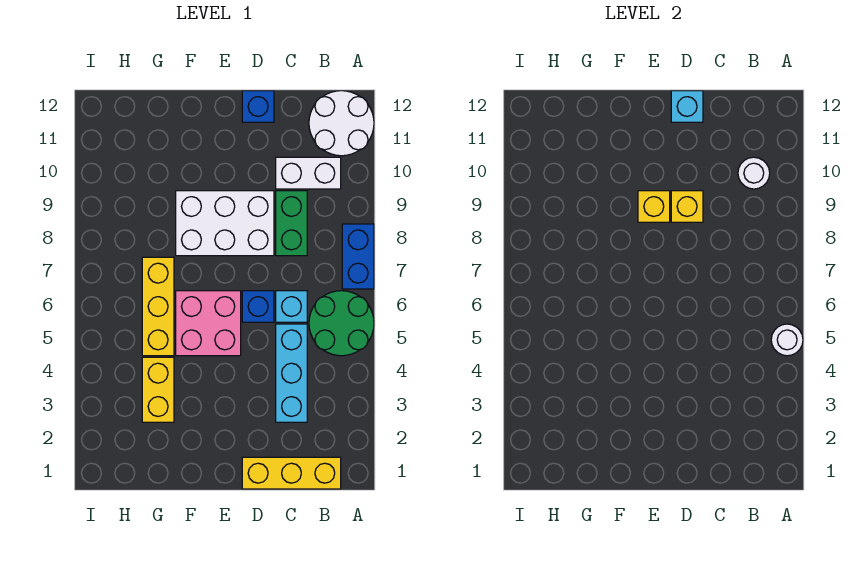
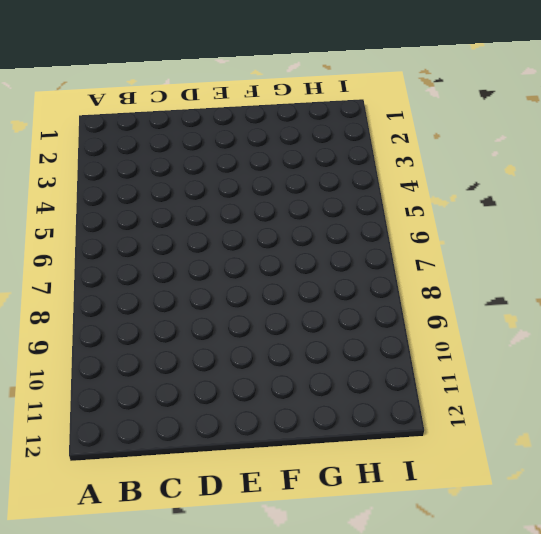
none -> green round brick A5:B6 level 1
none -> blue brick A7:A8 level 1
none -> white round brick A11:B12 level 1

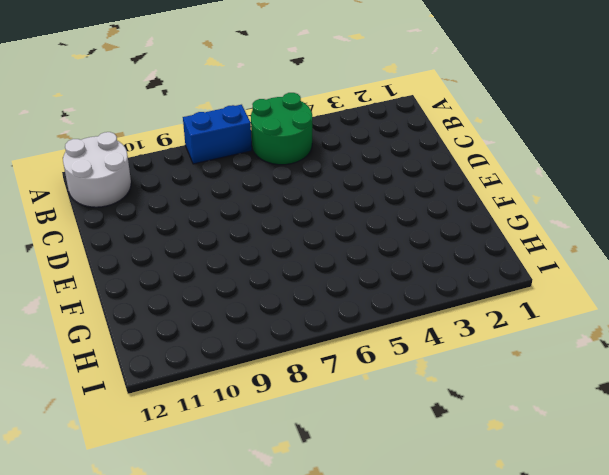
none -> yellow brick B1:D1 level 1
none -> white brick B10:C10 level 1
none -> cyan brick C3:C5 level 1

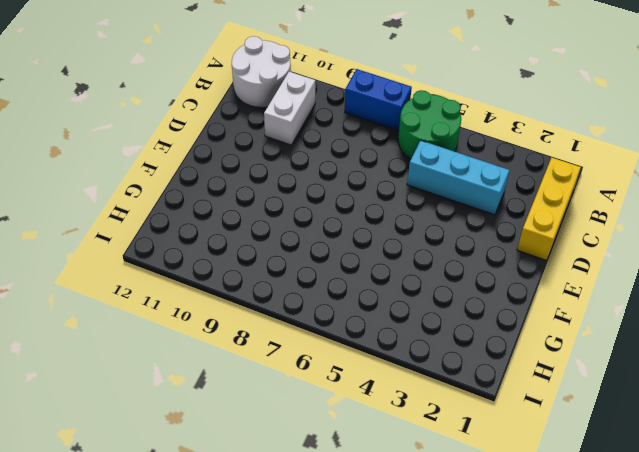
none -> cyan brick C6 level 1
none -> green brick C8:C9 level 1
none -> blue brick D6 level 1

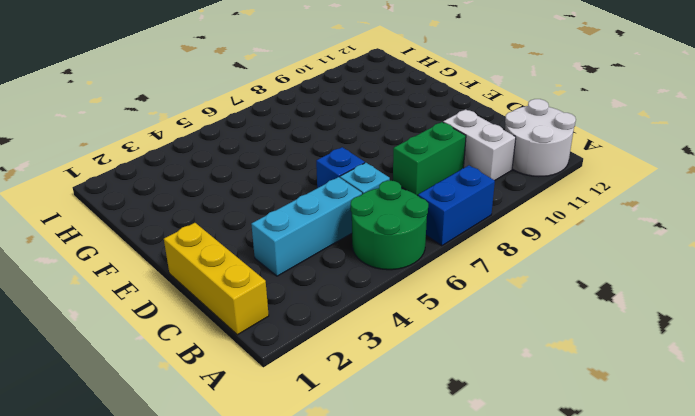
none -> white brick D8:F9 level 1
none -> blue brick D12 level 1
none -> pink brick E5:F6 level 1

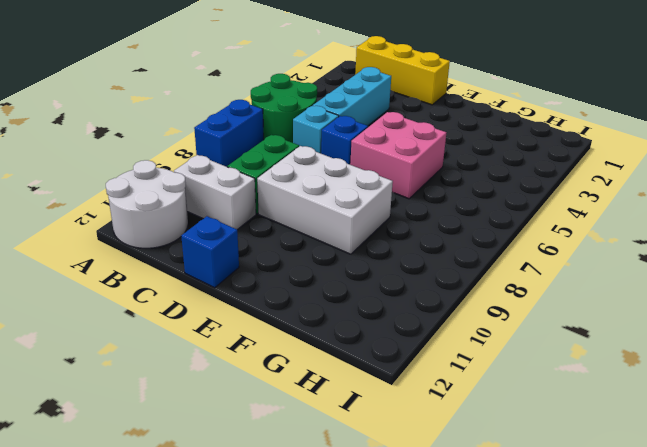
none -> yellow brick G3:G4 level 1
none -> yellow brick G5:G7 level 1
none -> white round brick A5 level 2

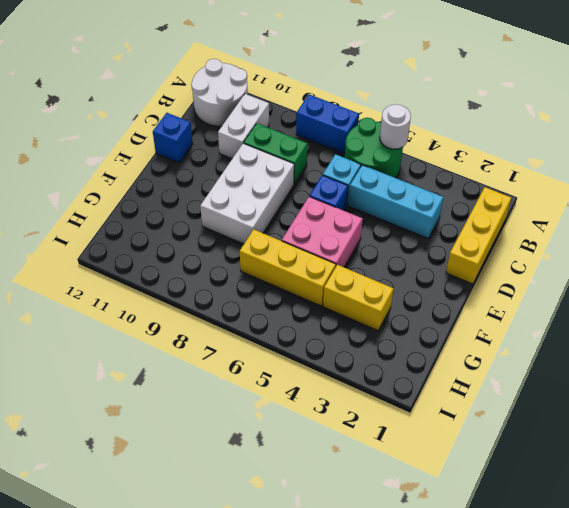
none -> white round brick B10 level 2
none -> yellow brick D9 level 2
none -> cyan brick D12 level 2

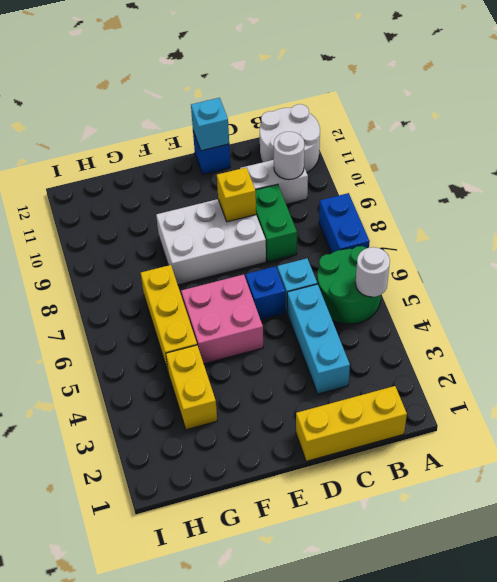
none -> yellow brick E9 level 2

